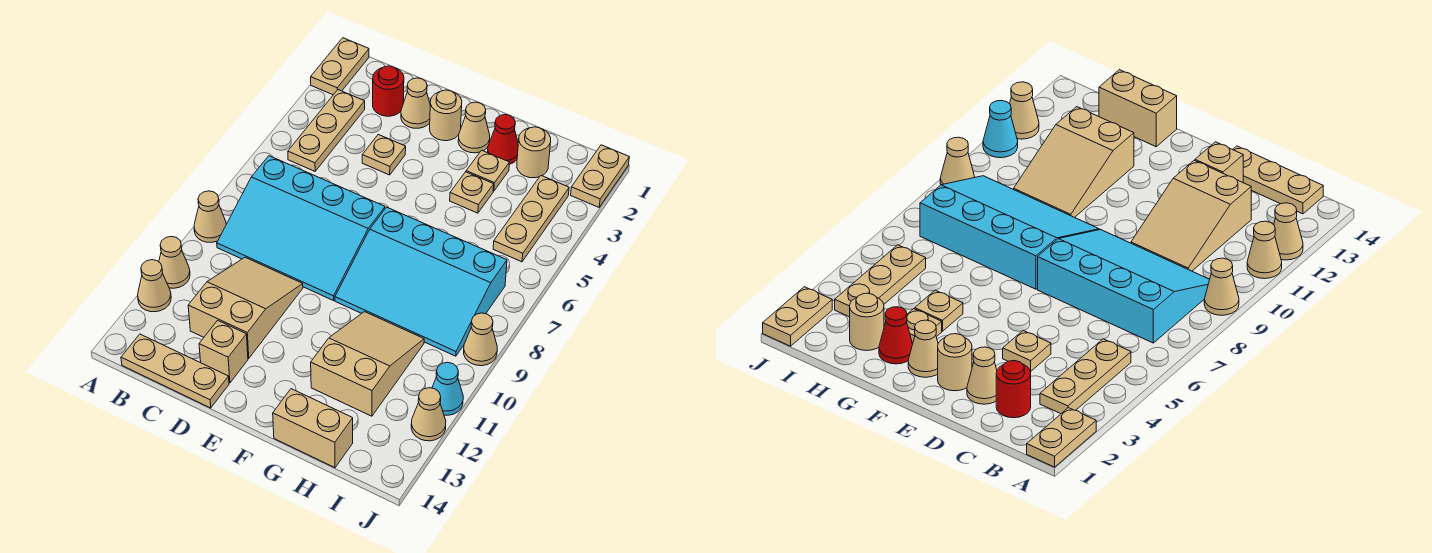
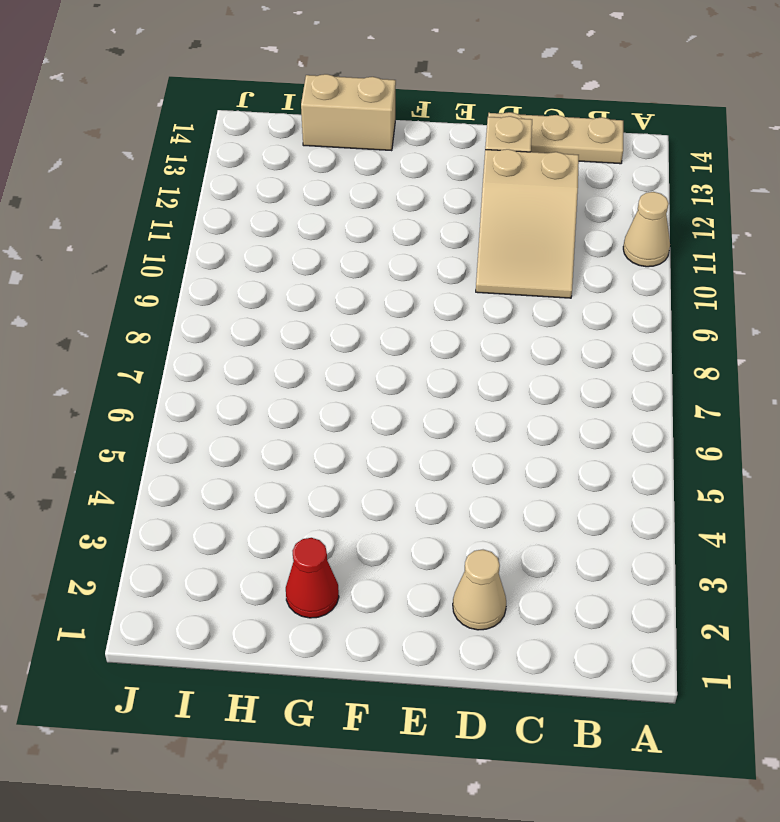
none -> tan plate A1:A2 level 1
none -> tan cone A9 level 1
none -> tan cone A12 level 1

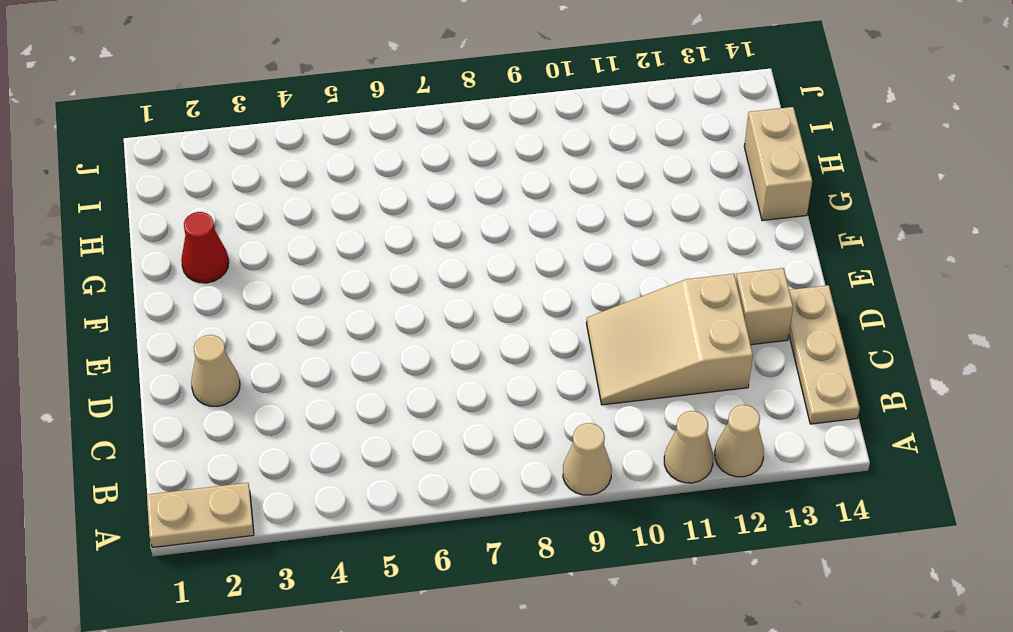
none -> tan plate B3:B5 level 1
none -> cyan slope B7:E9 level 1 top 7
none -> red round brick C2 level 1

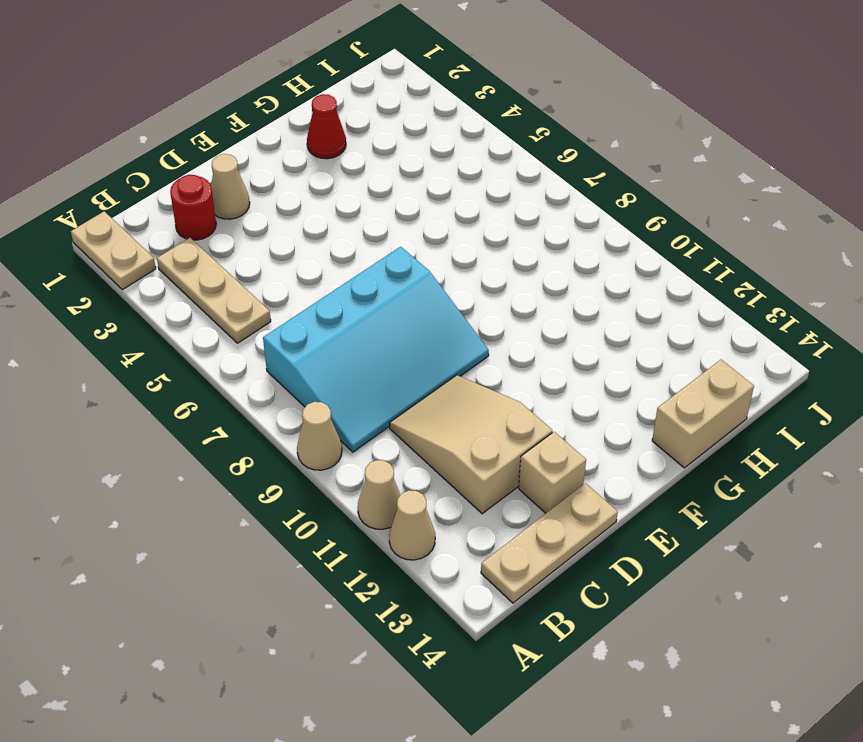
none -> tan plate D4 level 1
none -> tan round brick E2 level 1
none -> tan cone F2 level 1

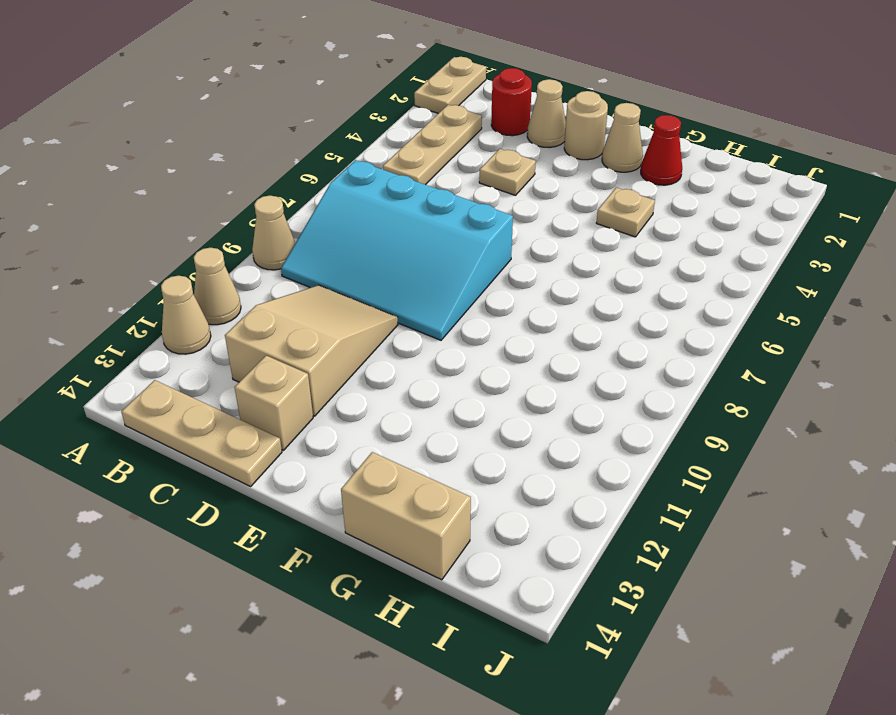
none -> cyan slope F7:I9 level 1 top 7
none -> tan plate G3 level 1
none -> tan slope G10:H12 level 1 top 12

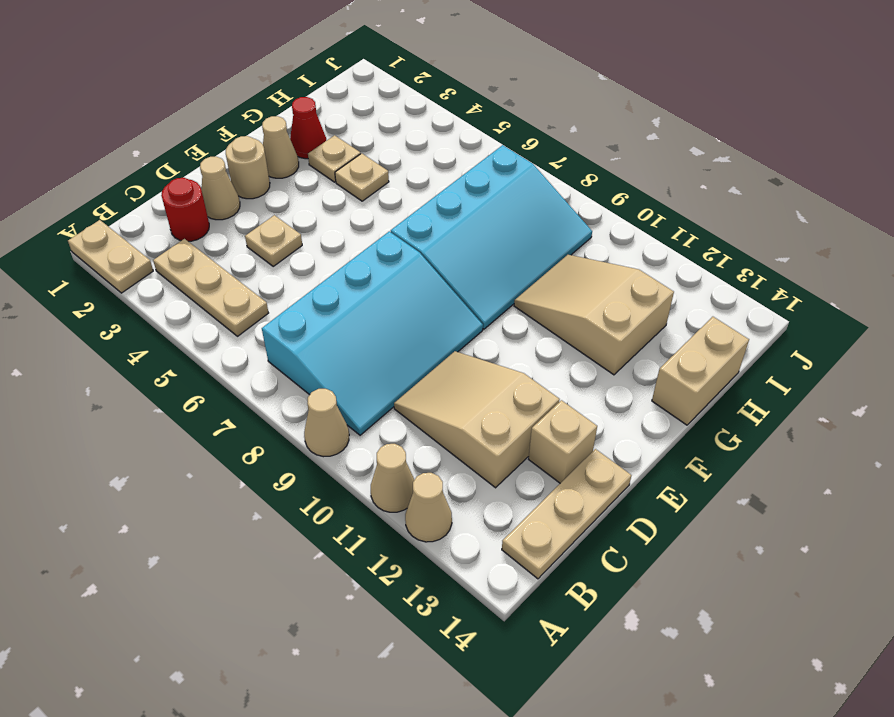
none -> tan round brick H2 level 1
none -> tan plate I3:I5 level 1
none -> tan plate J1:J2 level 1

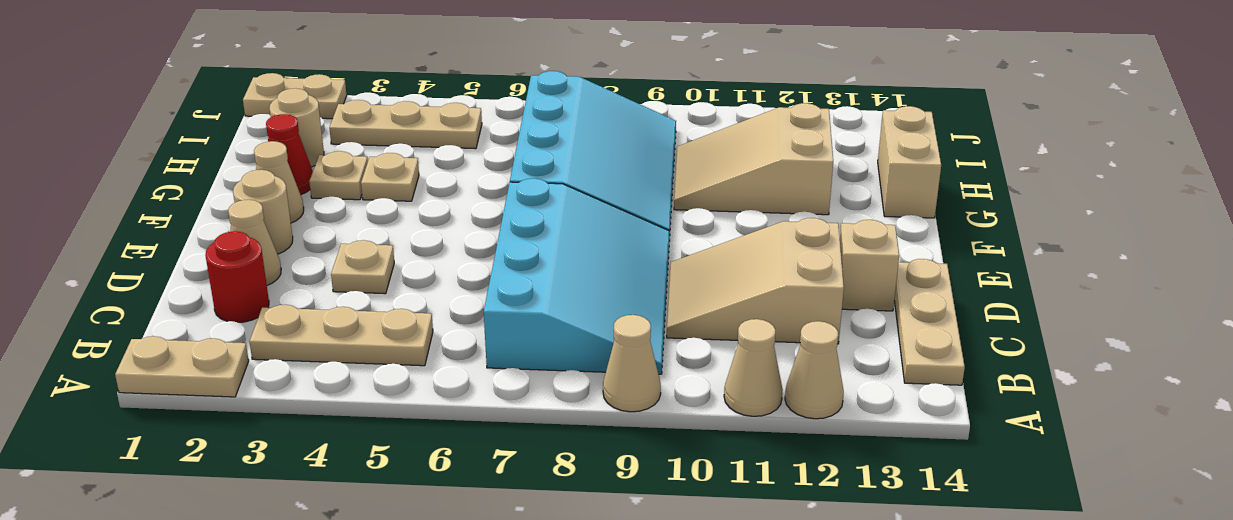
none -> tan cone J9 level 1
none -> cyan cone J11 level 1
none -> tan cone J12 level 1

